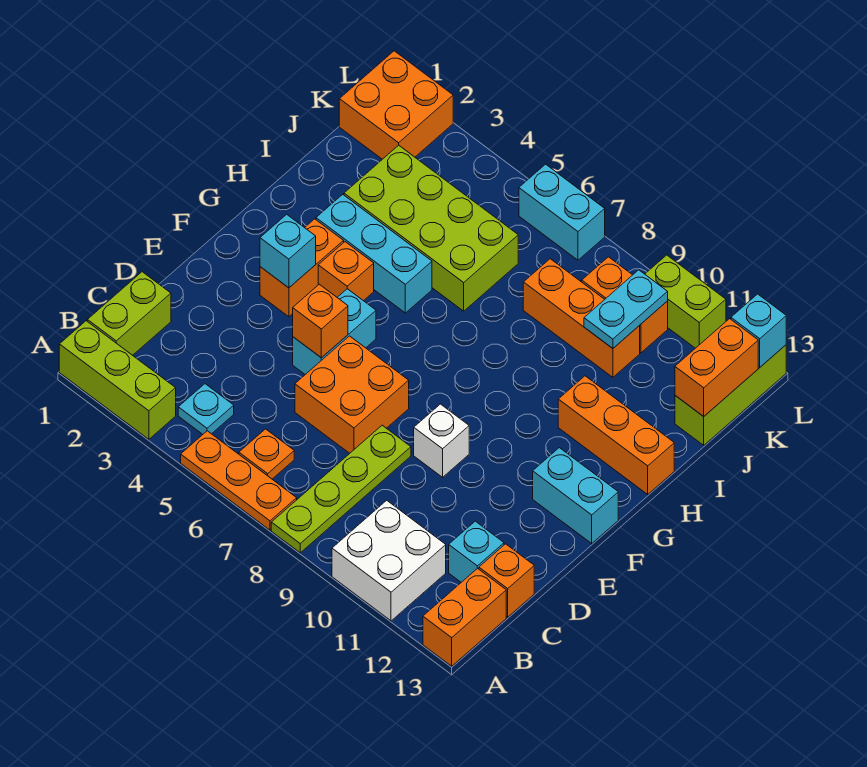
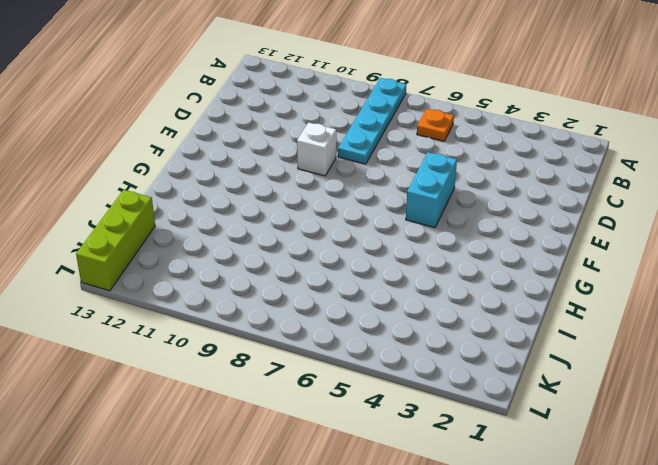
cyan plate A8:D8 level 1 -> lime plate A8:D8 level 1
none -> lime brick A1:A3 level 1
none -> orange plate A5:A7 level 1
none -> white brick A10:B11 level 1
none -> orange brick A13:B13 level 1

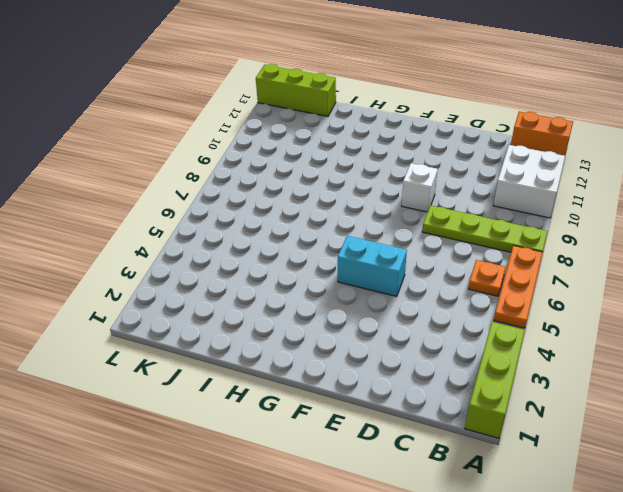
none -> lime brick B1:C1 level 1
none -> cyan plate B4 level 1
none -> cyan brick C12 level 1
none -> orange brick C13 level 1

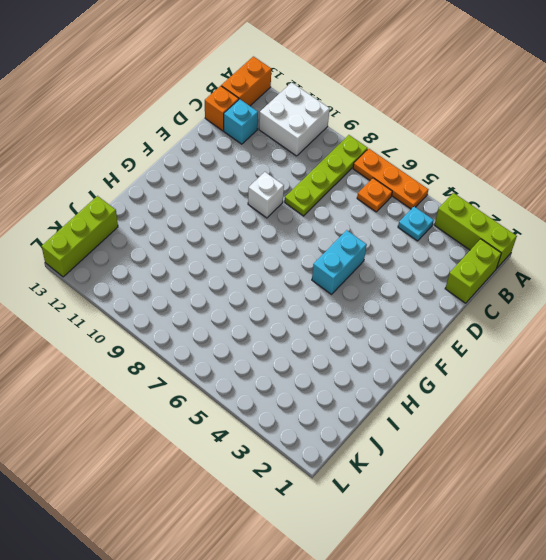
none -> orange brick D6:E7 level 1
none -> orange brick F3:G3 level 1
none -> cyan brick F12:F13 level 1
none -> orange brick G4 level 1

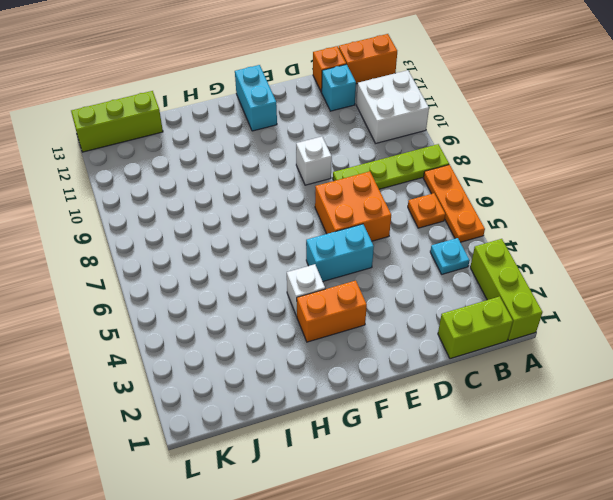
white brick G4 level 1 -> orange brick G4 level 1
none -> cyan brick H3:H5 level 1
none -> orange brick H11:H13 level 1
none -> lime brick I3:J6 level 1
none -> orange brick J8:J10 level 1

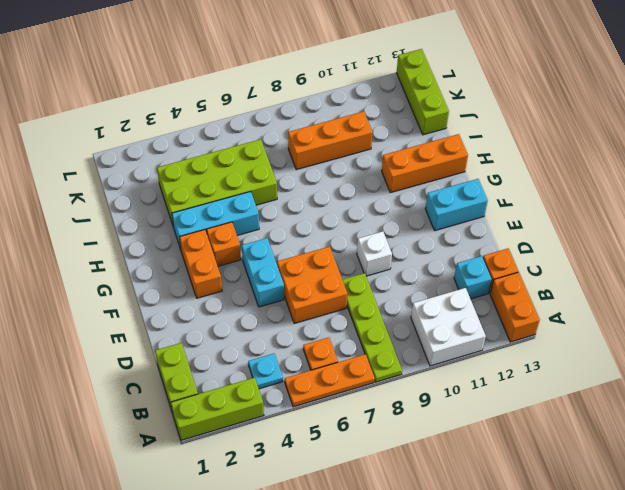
none -> orange brick K1:L2 level 1
none -> orange brick K9:K10 level 1
none -> cyan brick L6:L7 level 1
none -> lime brick L10:L11 level 1

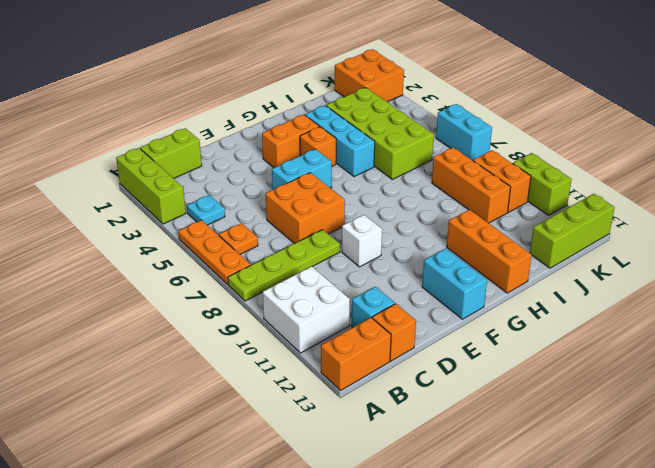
none -> orange brick E5 level 2
none -> cyan brick F3 level 2
none -> cyan plate J10:K10 level 2
none -> orange brick J13:K13 level 2

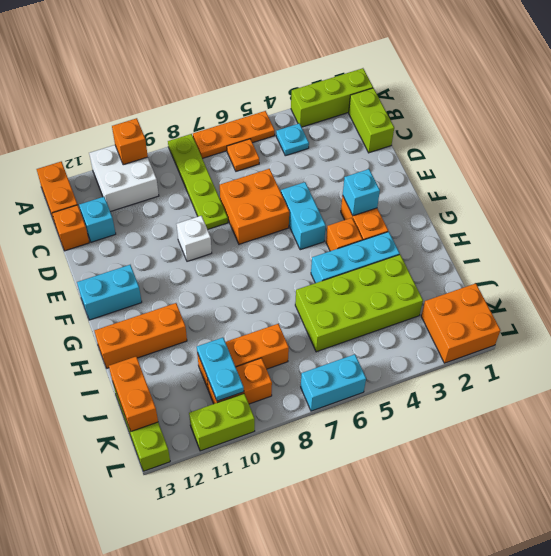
orange brick A10 level 2 -> orange brick E5 level 2
none -> cyan brick L13 level 2

